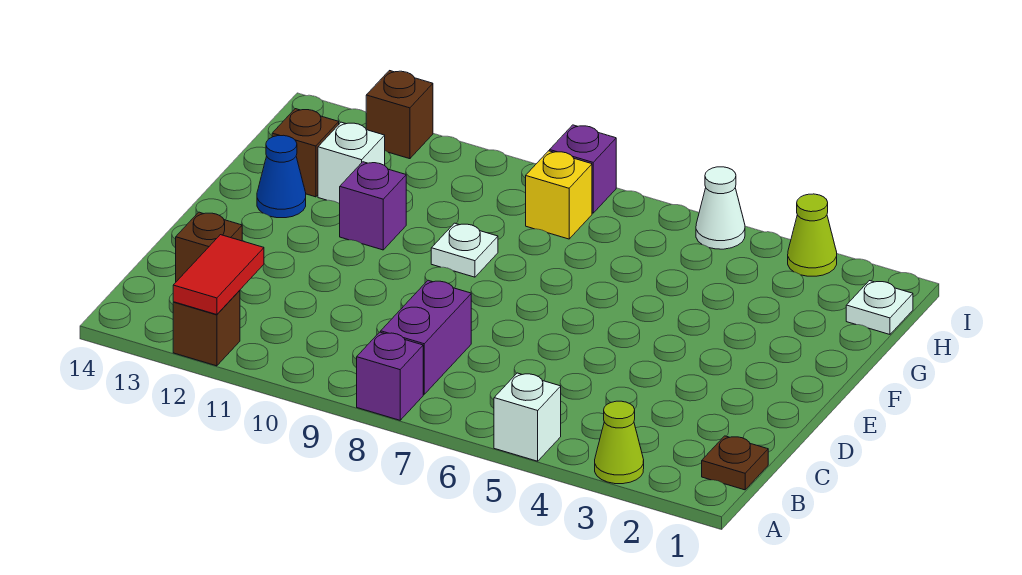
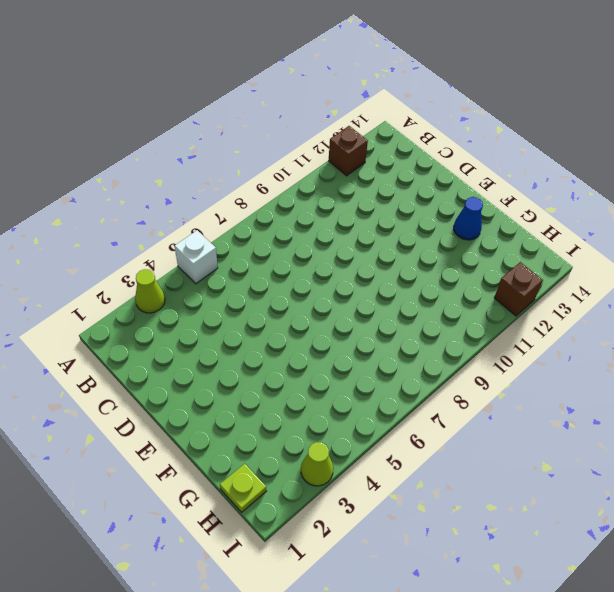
lime plate H1 level 1 -> white plate H1 level 1
none -> purple brick A8 level 1
none -> brown plate B1 level 1
none -> purple brick B8:C8 level 1

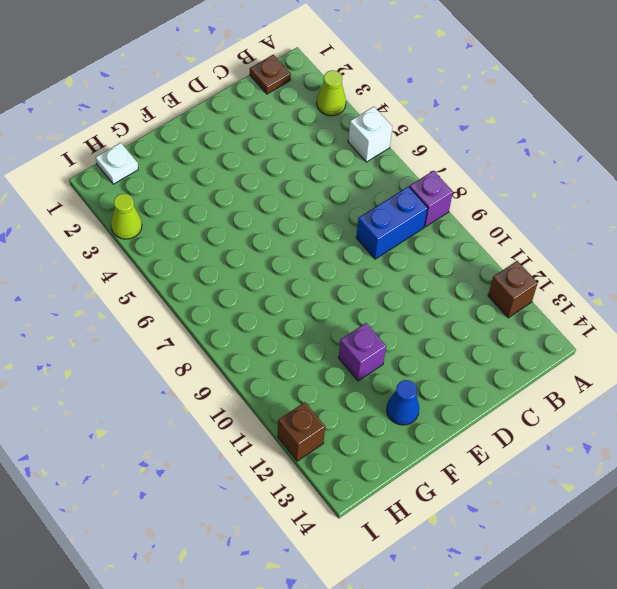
blue brick B8:C8 level 1 -> purple brick B8:C8 level 1
none -> brown brick C13 level 1
none -> white plate F9 level 1
none -> white brick G12 level 1

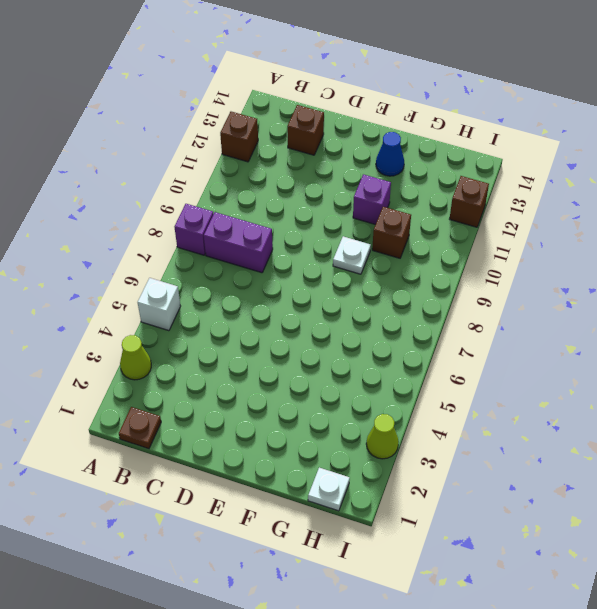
brown brick G10 level 1 -> brown brick G13 level 1
none -> white brick G12 level 1
none -> yellow brick H8 level 1
none -> white cone I5 level 1

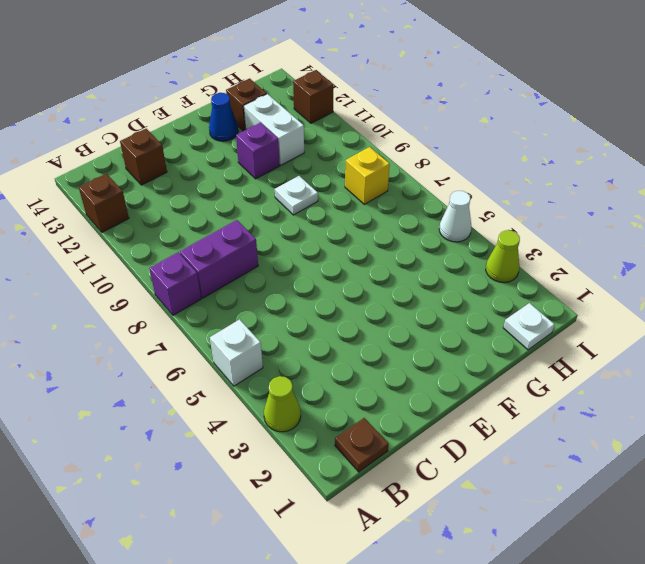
white brick G11:G12 level 1 -> white brick G12 level 1
none -> purple brick I8 level 1
none -> red tile A12:B12 level 2

